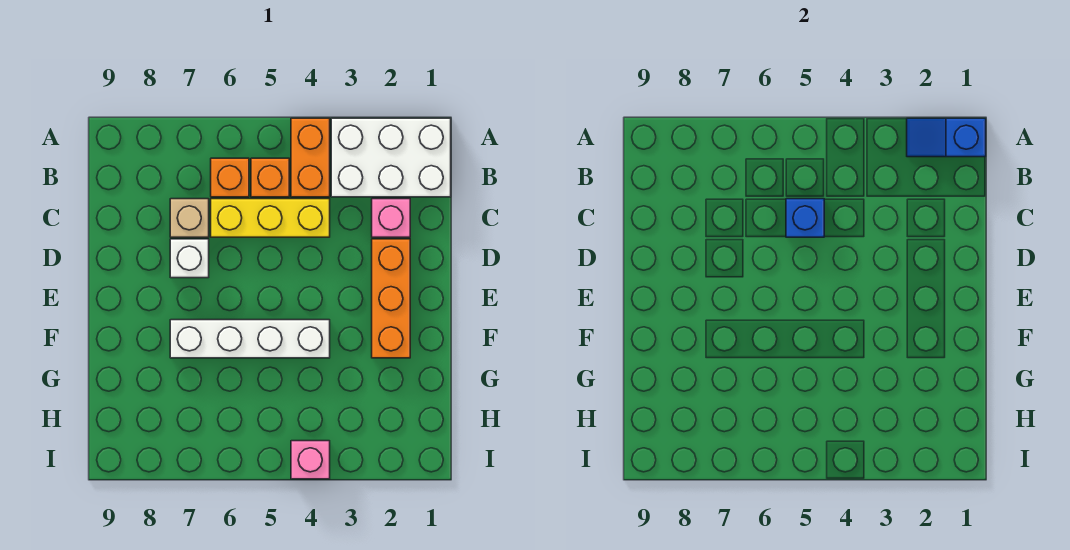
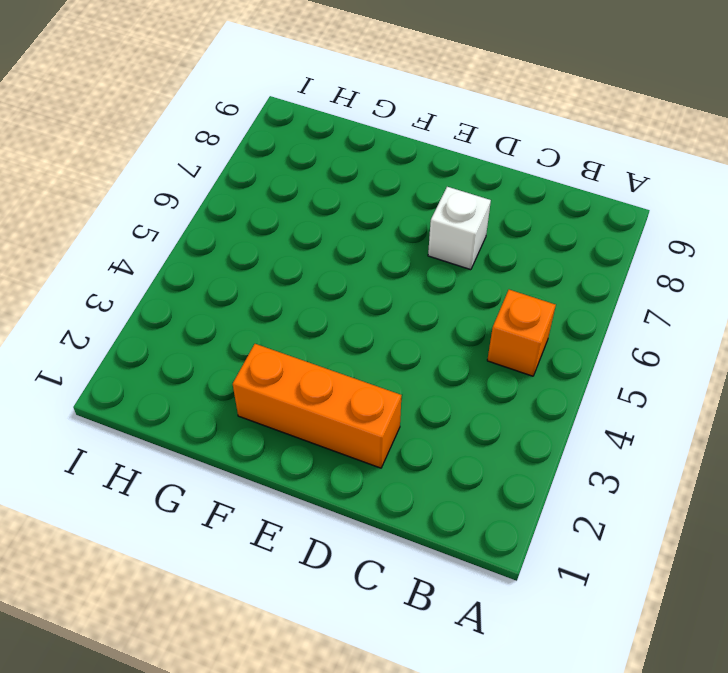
none -> white brick A1:B3 level 1
none -> orange brick A4:B4 level 1
none -> orange brick B6 level 1

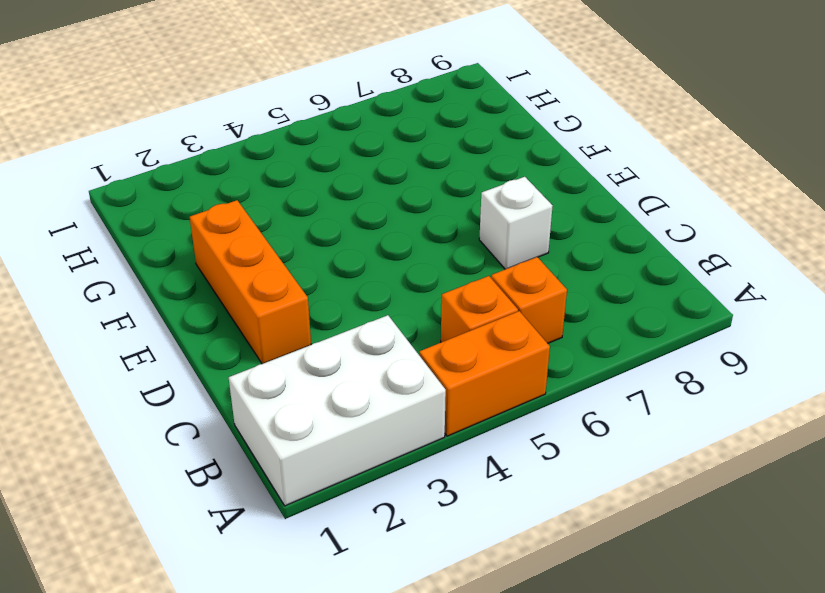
orange brick A4:A5 level 1 -> orange brick A4:B4 level 1
none -> pink brick C2 level 1
none -> yellow brick C4:C6 level 1
none -> tan brick C7 level 1

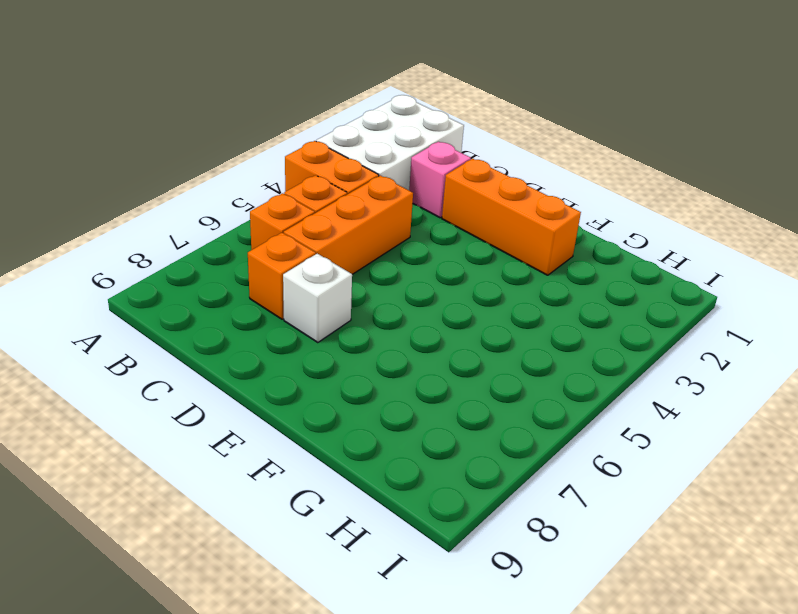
orange brick C4:C6 level 1 -> yellow brick C4:C6 level 1
orange brick C7 level 1 -> tan brick C7 level 1
none -> white brick F4:F7 level 1
none -> pink brick I4 level 1
none -> blue slope A1:A2 level 2 top 1

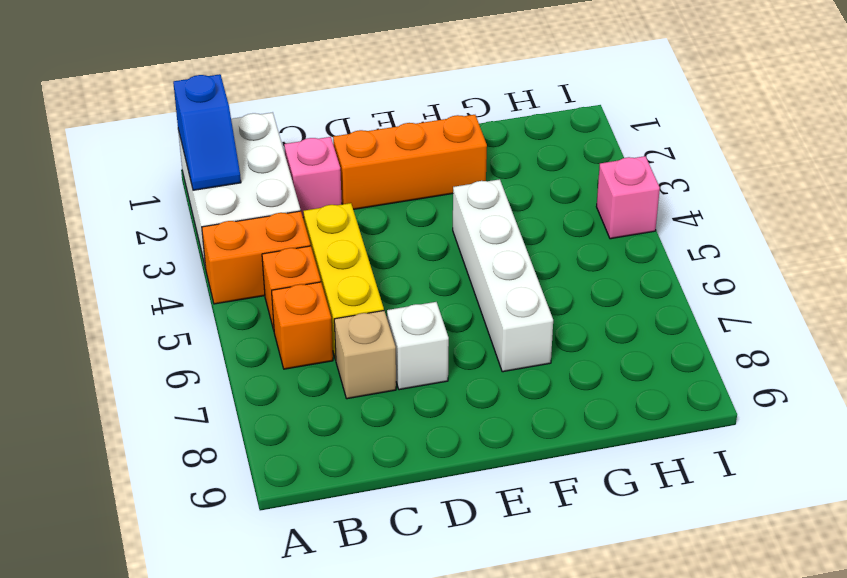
none -> blue brick C5 level 2

